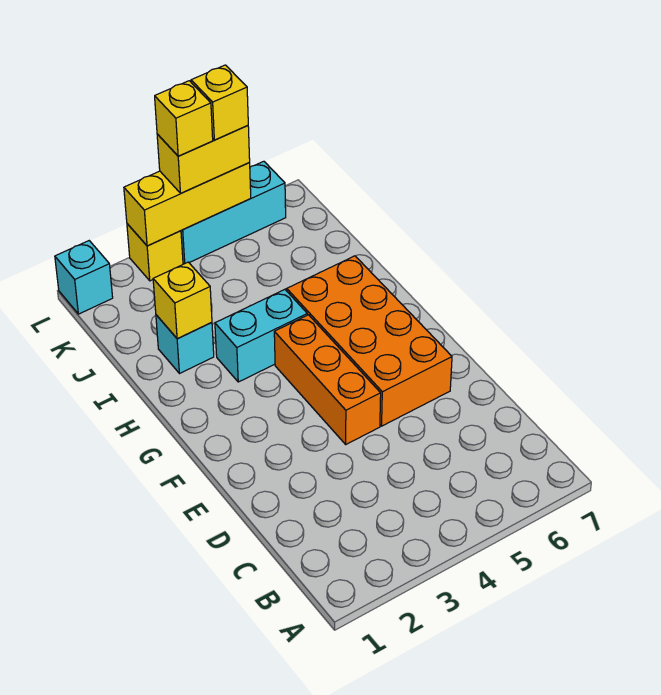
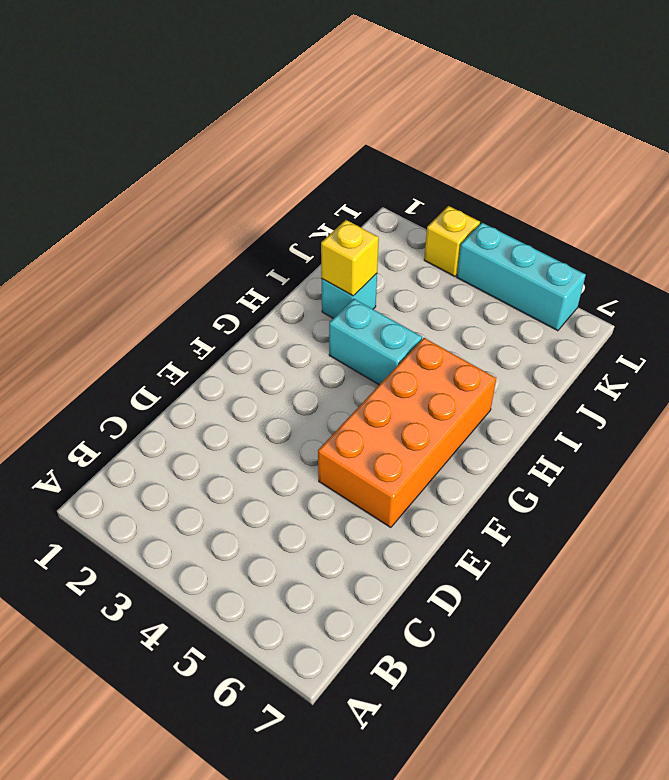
none -> orange brick E4:G4 level 1
none -> cyan brick L1 level 1
none -> yellow brick L3:L5 level 2

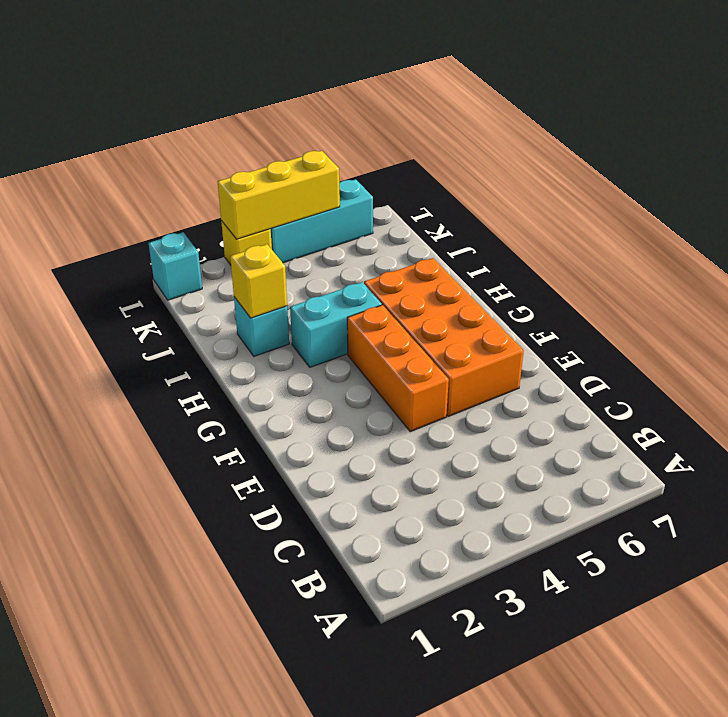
none -> yellow brick L4:L5 level 3
none -> yellow brick L4 level 4
none -> yellow brick L5 level 4

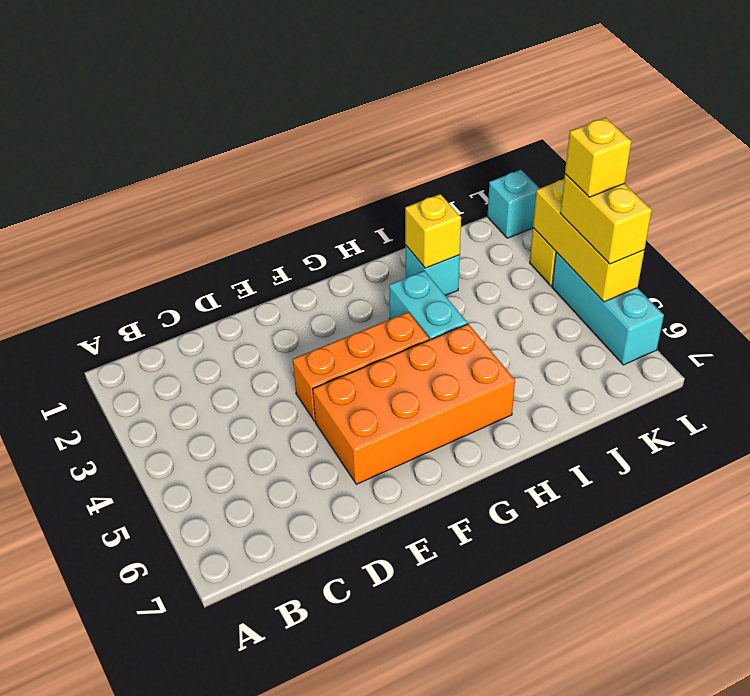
none -> yellow brick L5 level 4

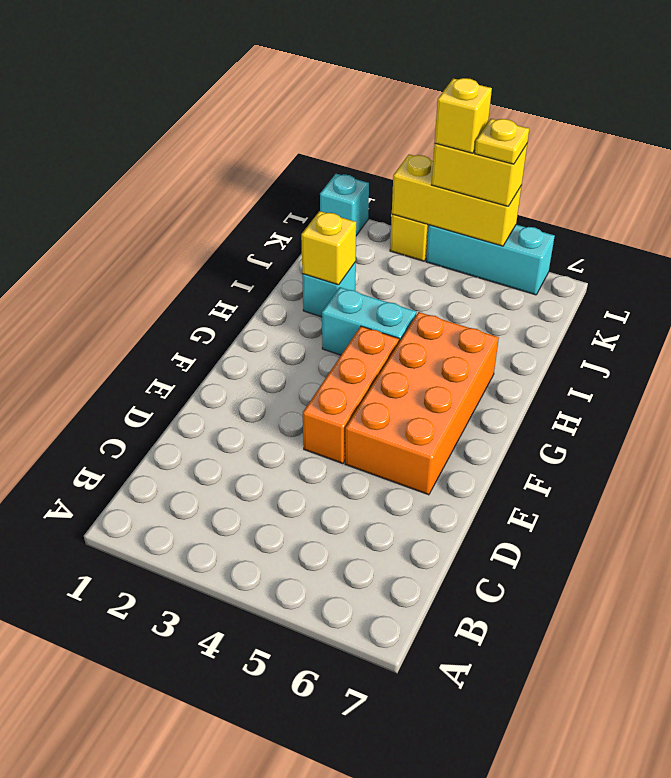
yellow plate L5 level 4 -> yellow brick L5 level 4

